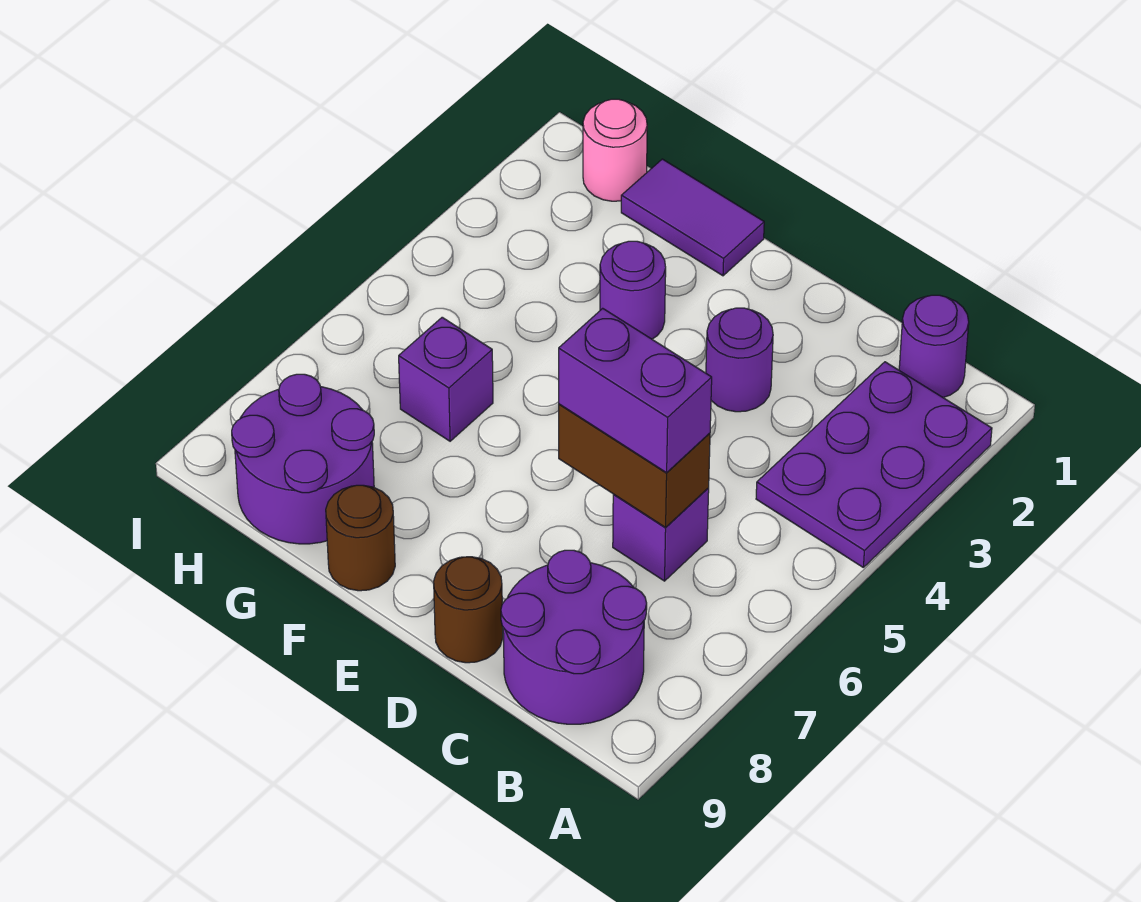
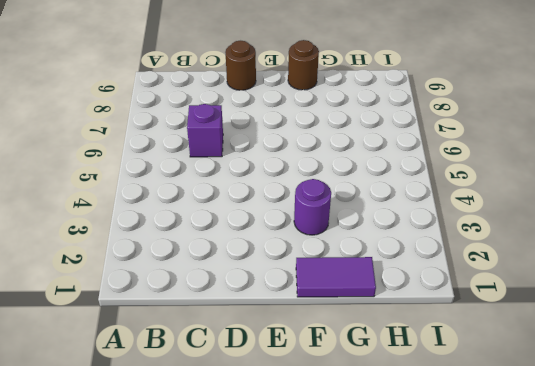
none -> purple plate A2:B4 level 1
none -> purple round brick B1 level 1
none -> purple round brick B8:C9 level 1

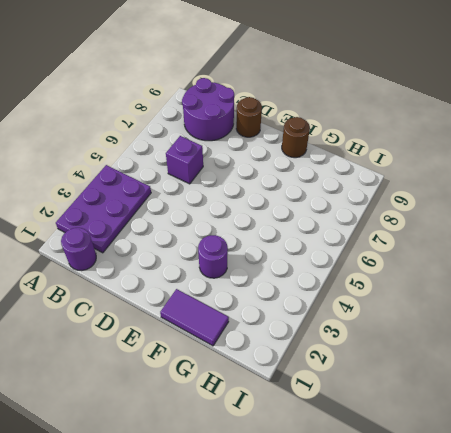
none -> purple round brick D3 level 1
none -> purple brick G6 level 1
none -> purple round brick G8:H9 level 1

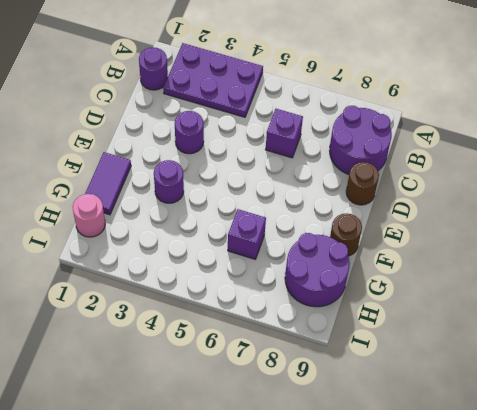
none -> brown brick C6:D6 level 2
none -> purple brick C6:D6 level 3

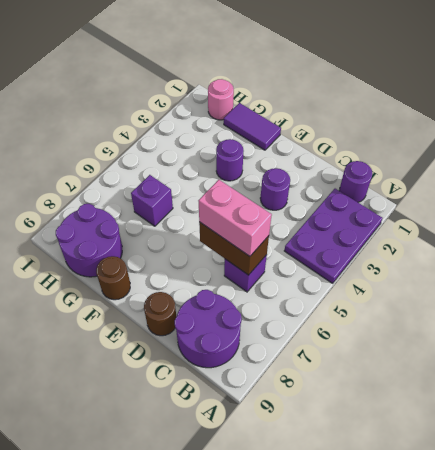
pink brick C6:D6 level 3 -> purple brick C6:D6 level 3

